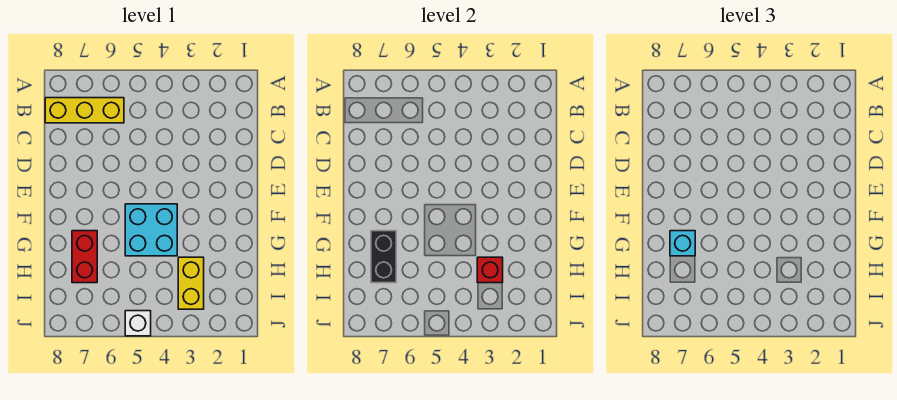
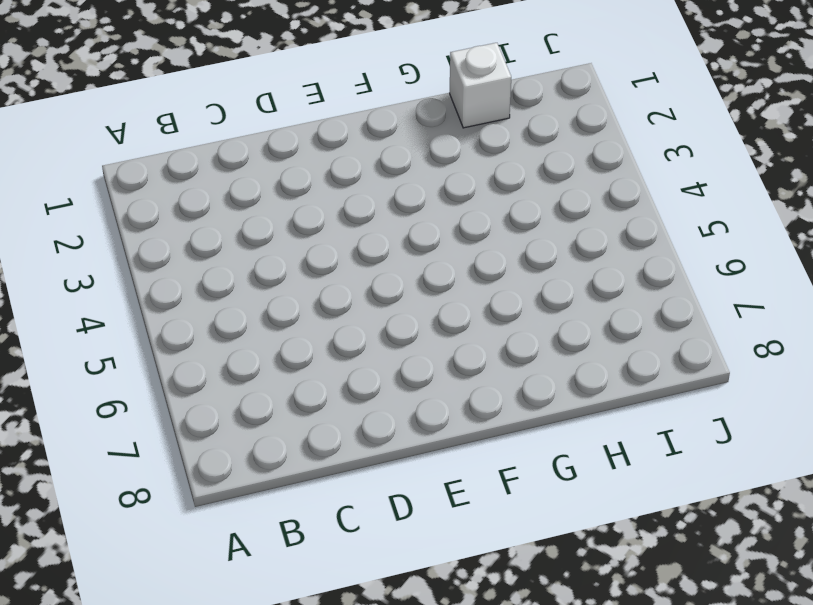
white brick H1 level 1 -> white brick J5 level 1
none -> yellow brick B6:B8 level 1
none -> cyan brick F4:G5 level 1

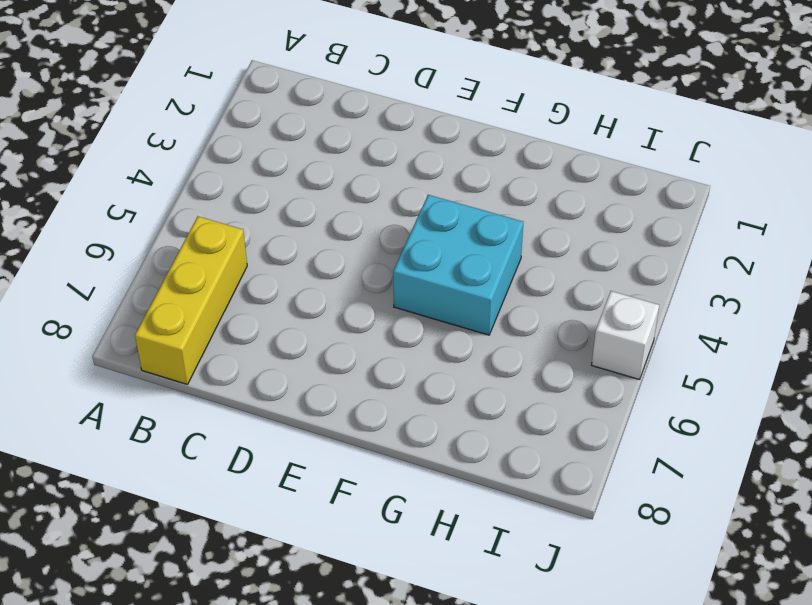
none -> red brick G7:H7 level 1
none -> yellow brick H3:I3 level 1

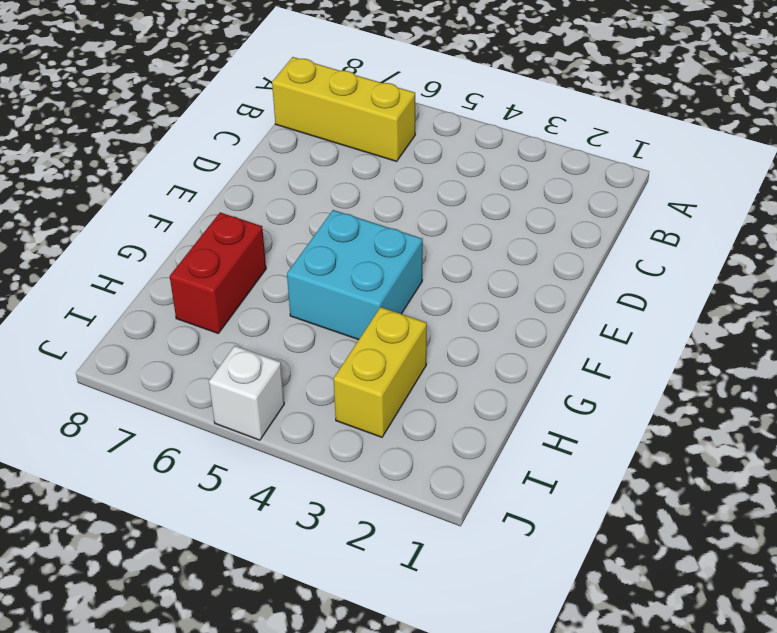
none -> black brick G7:H7 level 2
none -> red brick H3 level 2

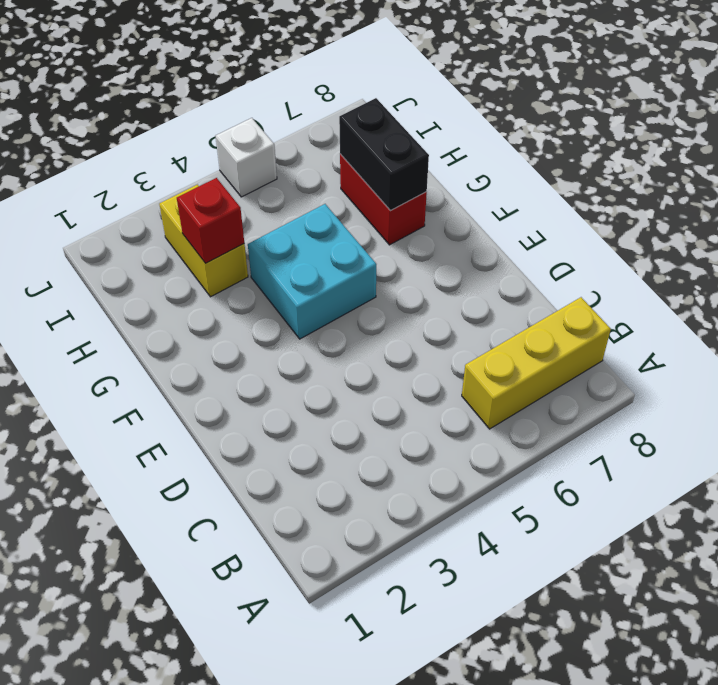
none -> cyan brick G7 level 3

